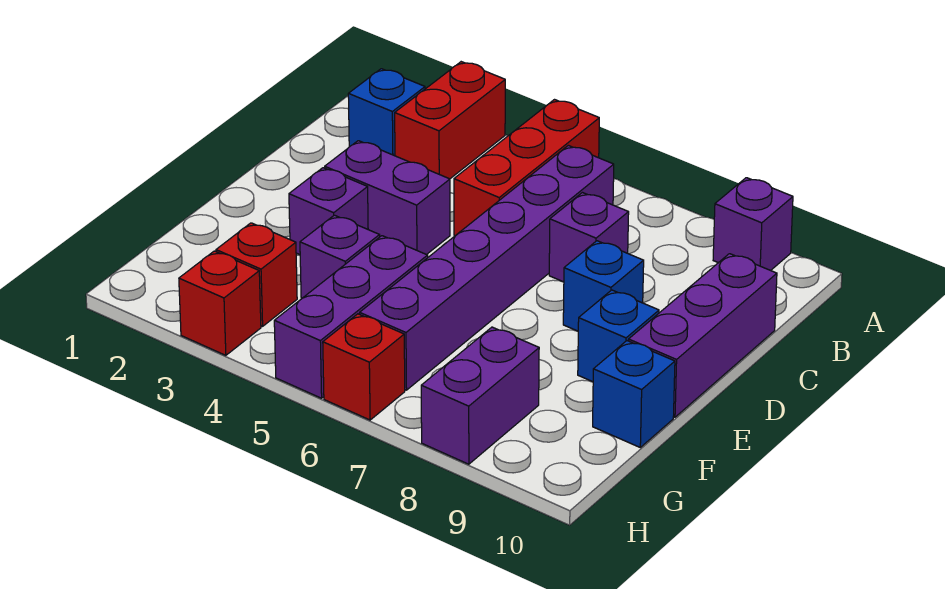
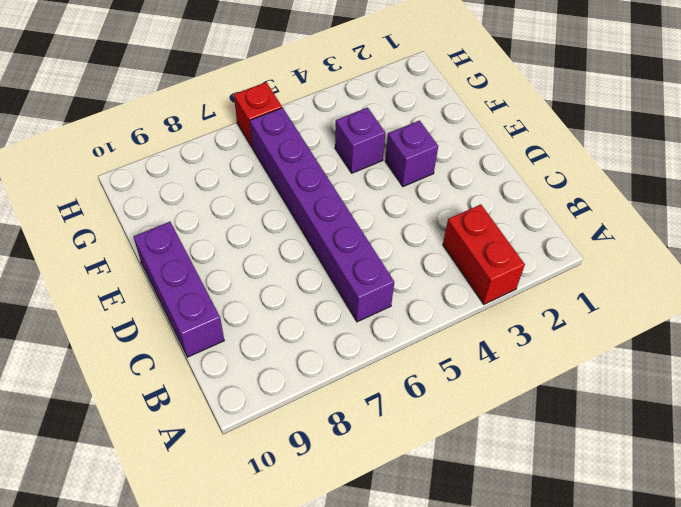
none -> red brick A5:C5 level 1
none -> purple brick A9 level 1
none -> blue brick B2 level 1

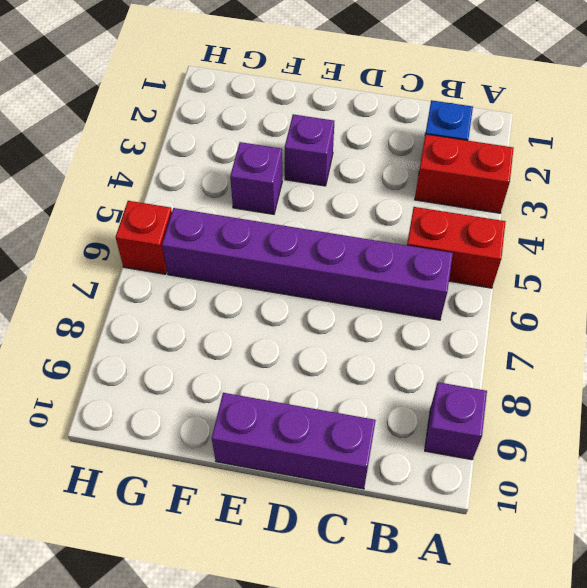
red brick A5:B5 level 1 -> red brick A5:C5 level 1
none -> purple brick C7 level 1
none -> purple brick D3:D4 level 1
none -> blue brick D8 level 1

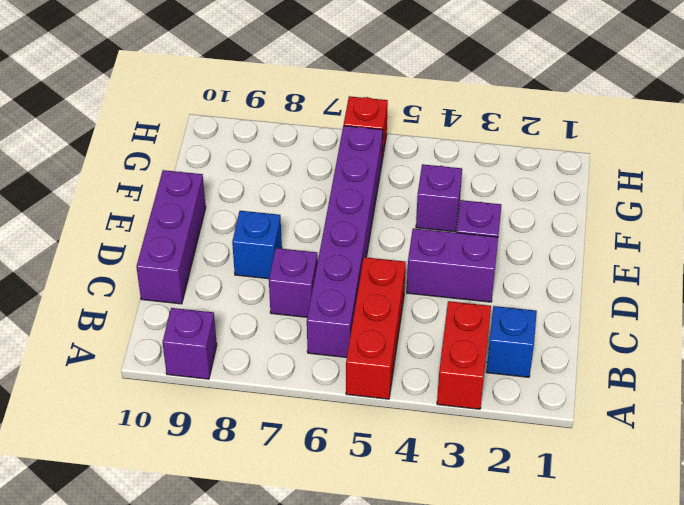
none -> blue brick E9 level 1
none -> purple brick F5:H5 level 1
none -> blue brick F10 level 1

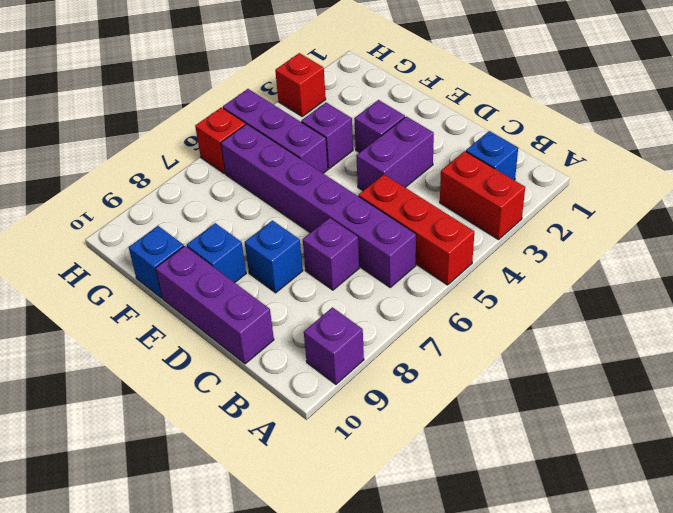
none -> red brick G3 level 1
none -> purple brick G8:H8 level 1

